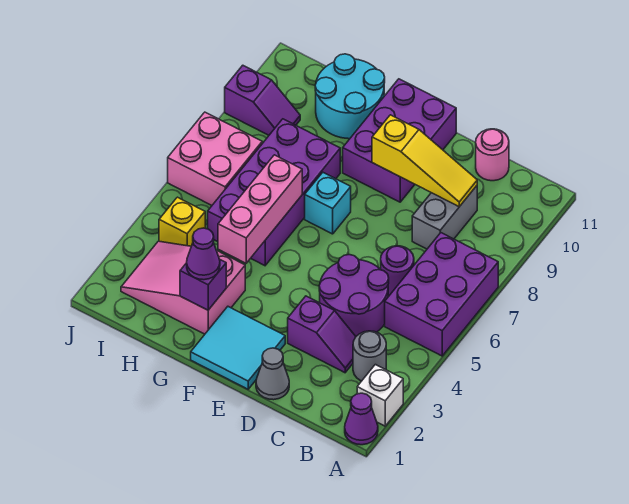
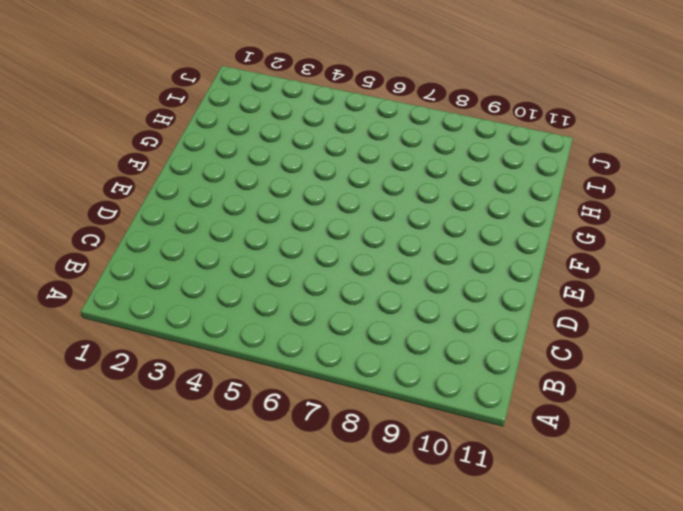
none -> purple cone A1 level 1
none -> white brick A2 level 1
none -> purple brick A5:B7 level 1

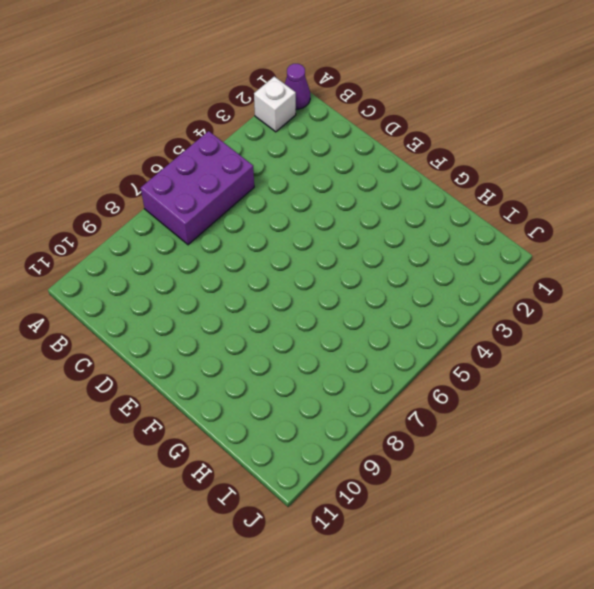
none -> grey round brick B3 level 1
none -> purple slope C3:D3 level 1 top D
none -> purple round brick C4:D5 level 1

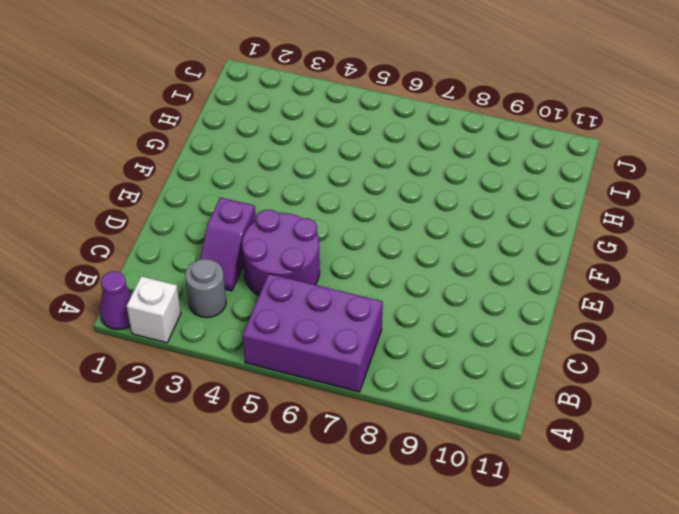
none -> purple round brick C6 level 1
none -> grey brick C8:C9 level 1
none -> pink round brick C11 level 1

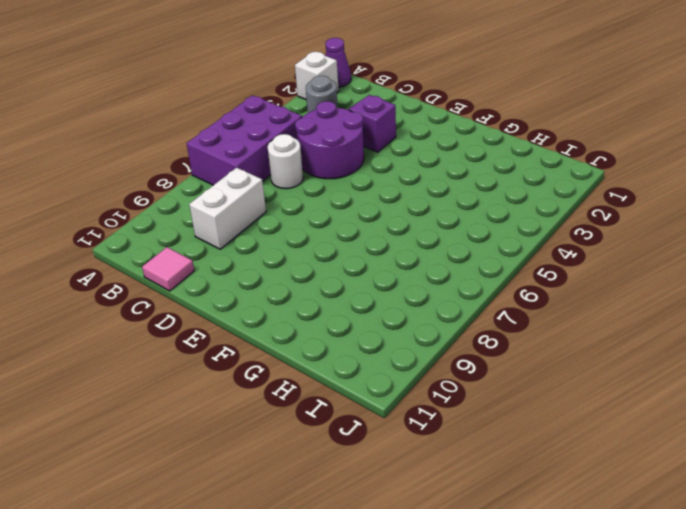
white round brick C6 level 1 -> purple round brick C6 level 1
white brick C8:C9 level 1 -> grey brick C8:C9 level 1
pink tile C11 level 1 -> pink round brick C11 level 1
none -> grey cone D1 level 1
none -> cyan tile E1:F2 level 1
none -> purple brick E9:F11 level 1

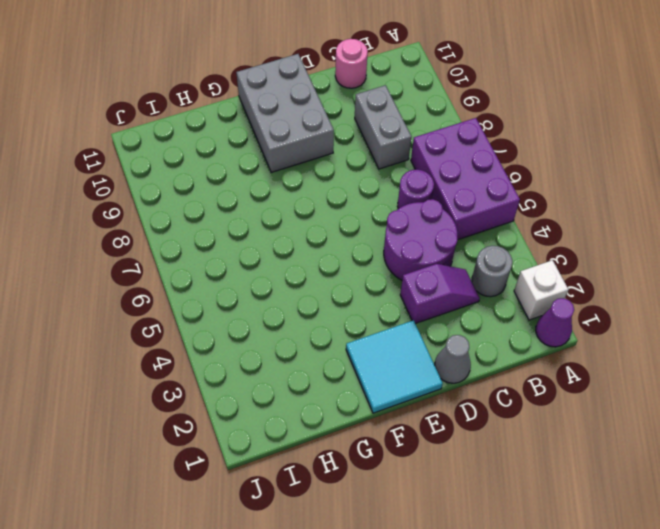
grey brick E9:F11 level 1 -> purple brick E9:F11 level 1
none -> cyan brick F7 level 1
none -> pink slope G2:I3 level 1 top G
none -> purple brick G5:H8 level 1

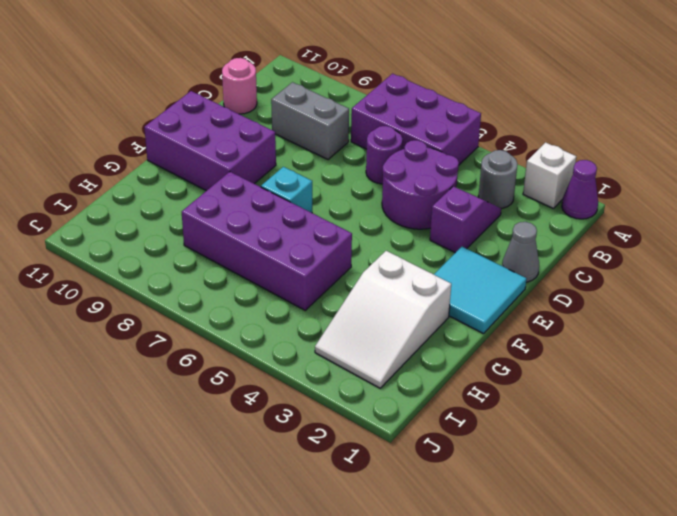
white slope G2:I3 level 1 top G -> pink slope G2:I3 level 1 top G
none -> cyan round brick G10:H11 level 1
none -> yellow brick I4 level 1
none -> pink brick I6:J7 level 1

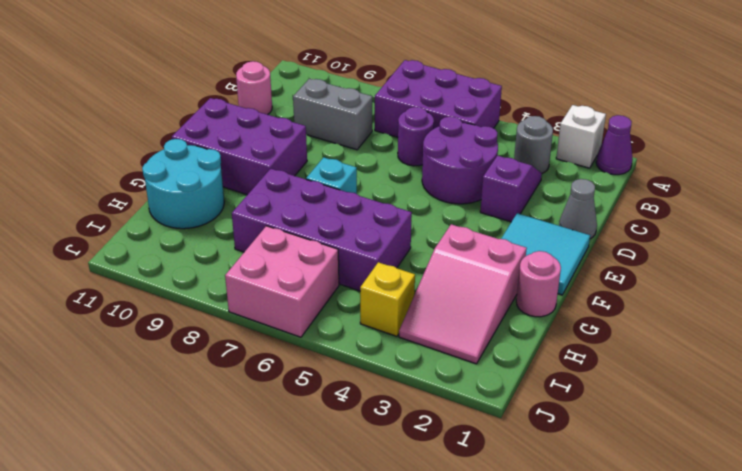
pink round brick G1 level 1 -> none
none -> purple slope I9:J9 level 1 top J
none -> yellow slope C9:E9 level 2 top E
none -> purple brick G2 level 2

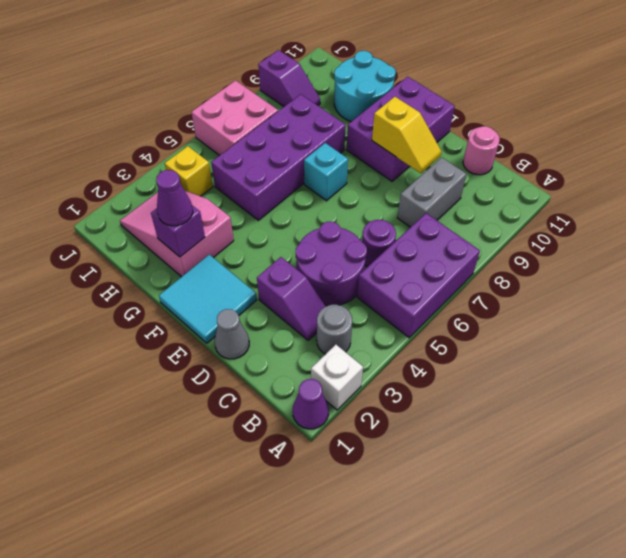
yellow slope D9:E9 level 2 top E -> yellow slope C9:E9 level 2 top E
none -> pink brick G4:G6 level 2

